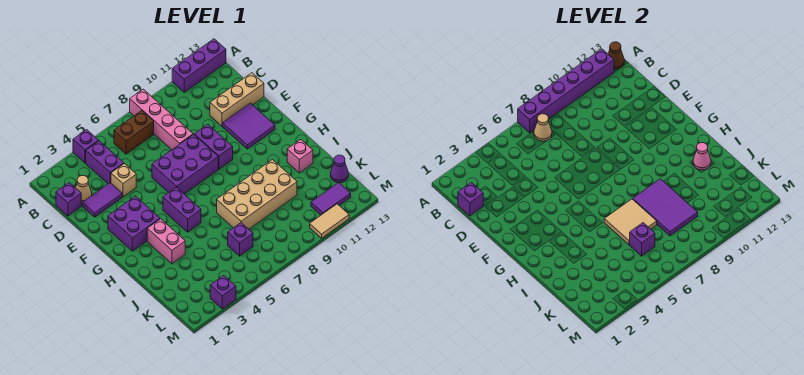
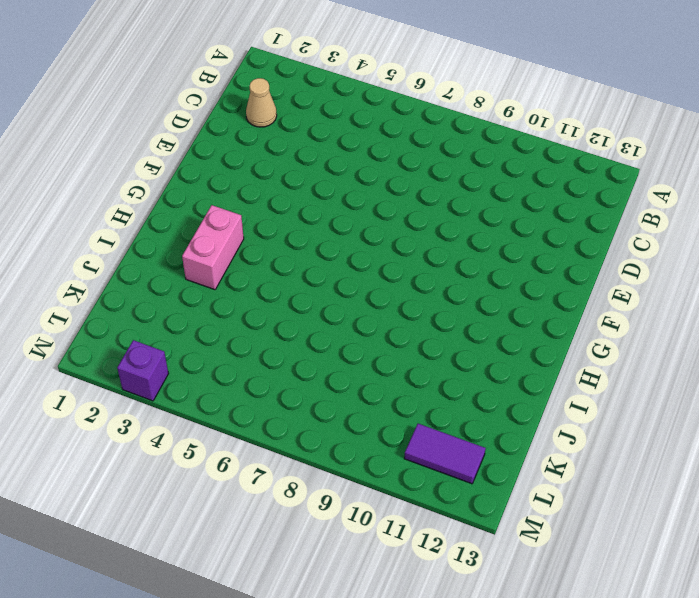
none -> purple brick A4 level 1
none -> pink brick A8:D8 level 1
none -> purple brick A11:A13 level 1
none -> purple brick B4:C4 level 1

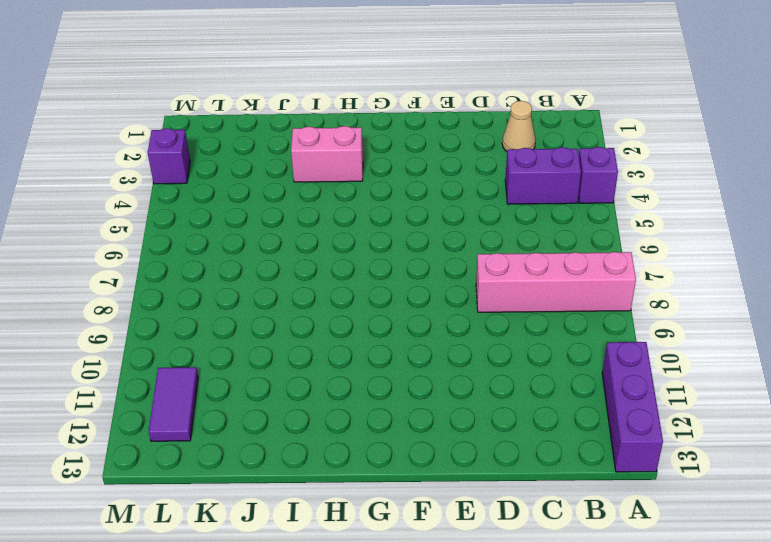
none -> brown brick B6:B7 level 1
none -> purple brick C1 level 1
none -> purple tile D2:D3 level 1
none -> tan brick D4 level 1

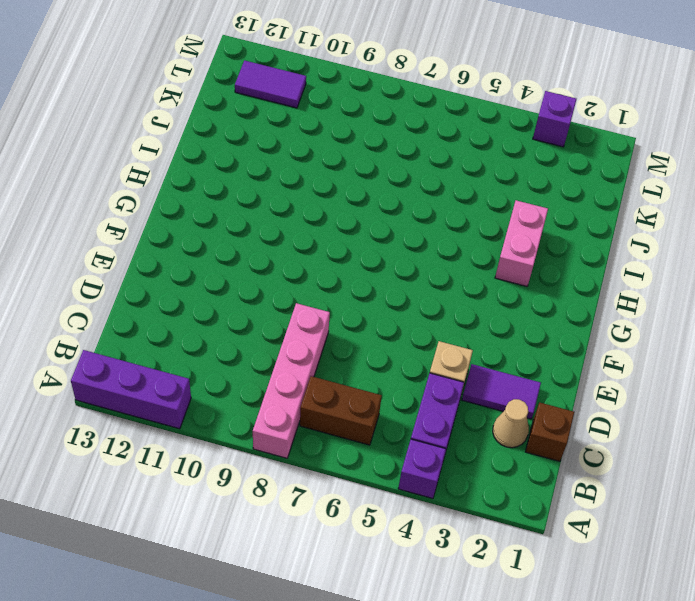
brown brick C1 level 1 -> purple brick C1 level 1
none -> tan brick D11:D13 level 1
none -> purple brick E6:F8 level 1
none -> purple brick E9:F9 level 1
none -> purple tile E11:F12 level 1

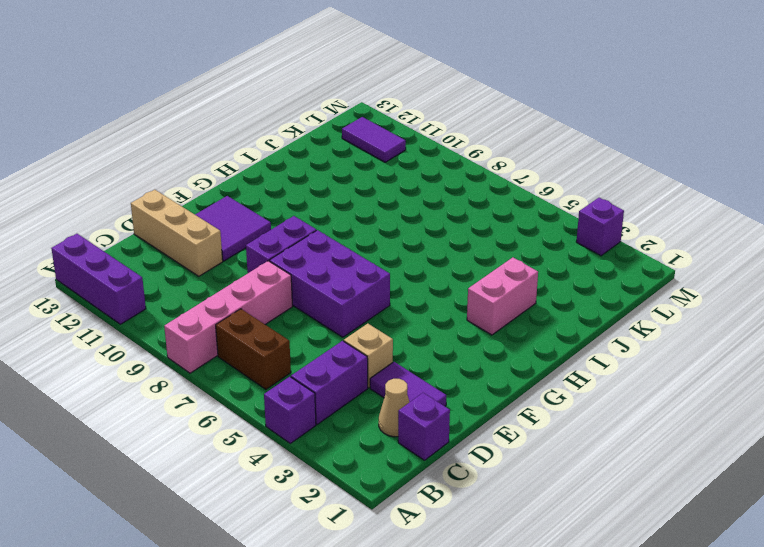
none -> purple brick F2:G3 level 1
none -> purple brick G5:H5 level 1
none -> tan brick I7:J10 level 1
none -> pink brick I12 level 1

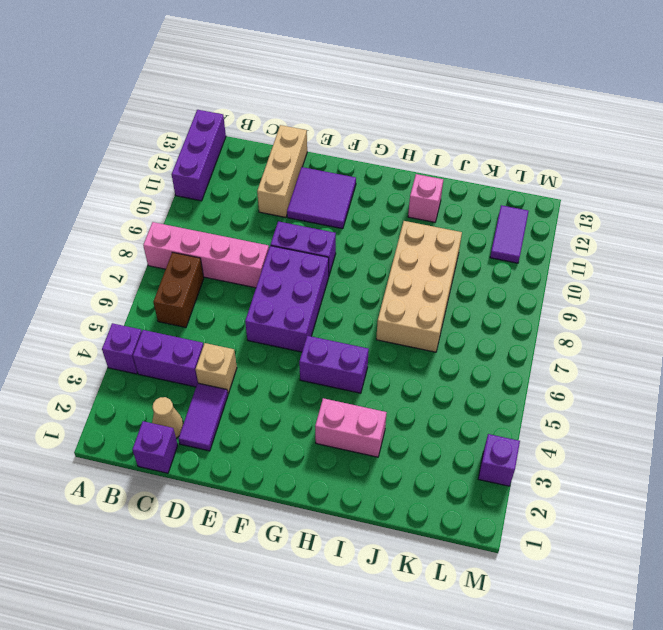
none -> purple brick F2:G3 level 1
none -> purple brick K6 level 1
none -> purple cone K13 level 1
none -> tan tile M10:M11 level 1

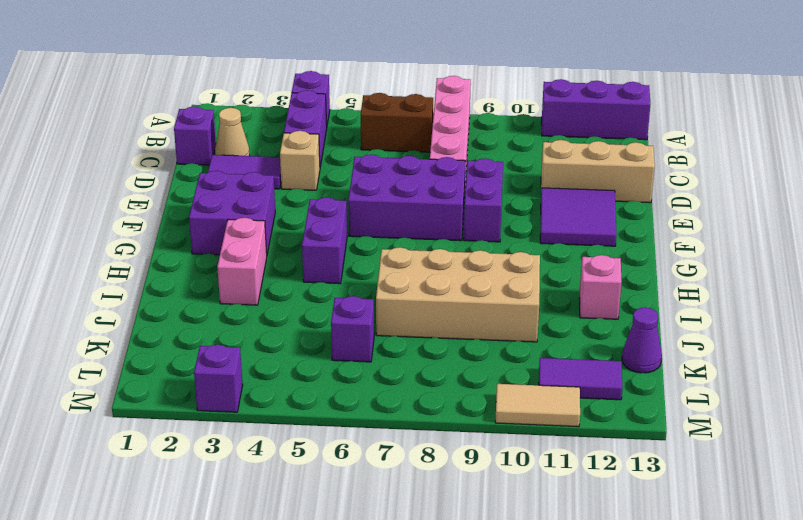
none -> purple brick A7:A12 level 2
none -> brown cone A13 level 2
none -> tan cone B7 level 2
none -> purple brick C1 level 2

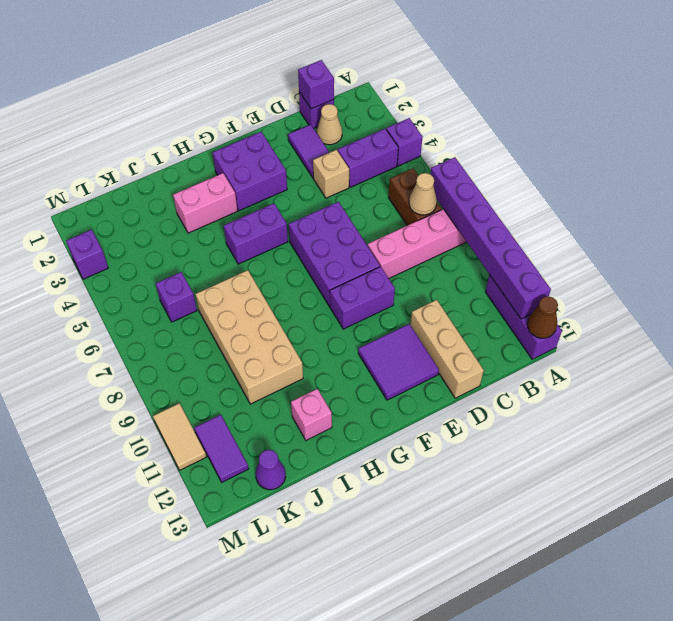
none -> tan tile I6:J7 level 2
none -> purple tile I8:K9 level 2
none -> pink cone I12 level 2
none -> purple brick K6 level 2

